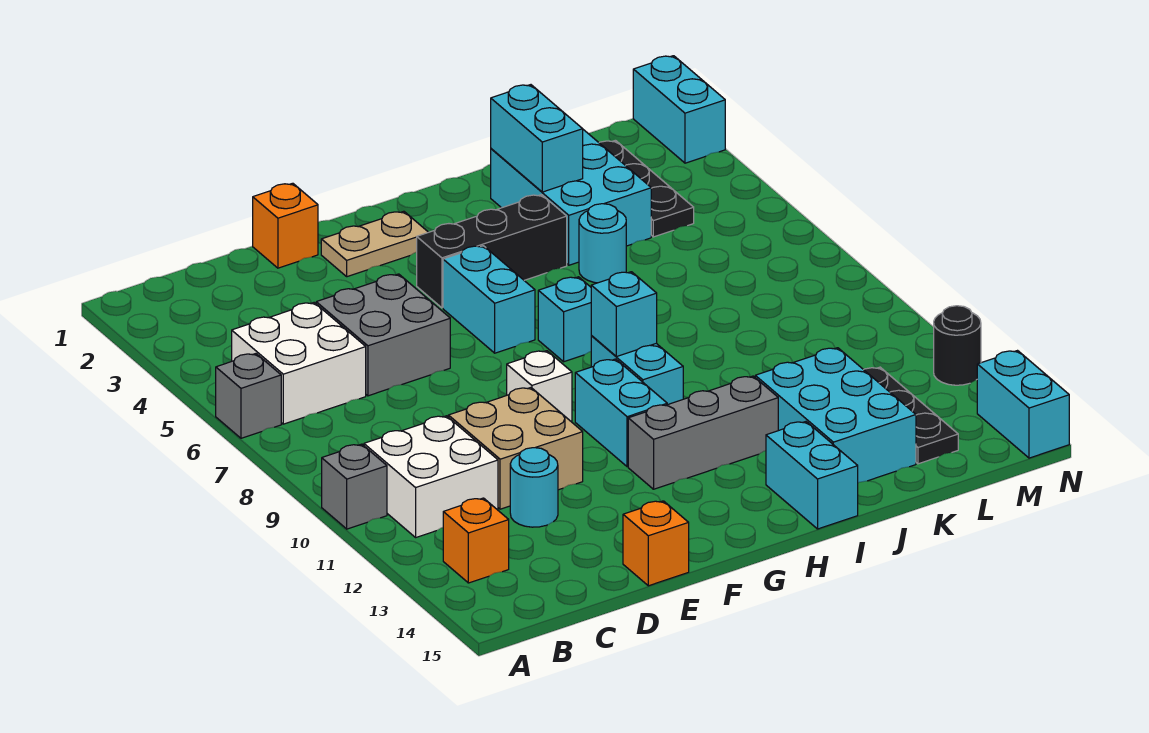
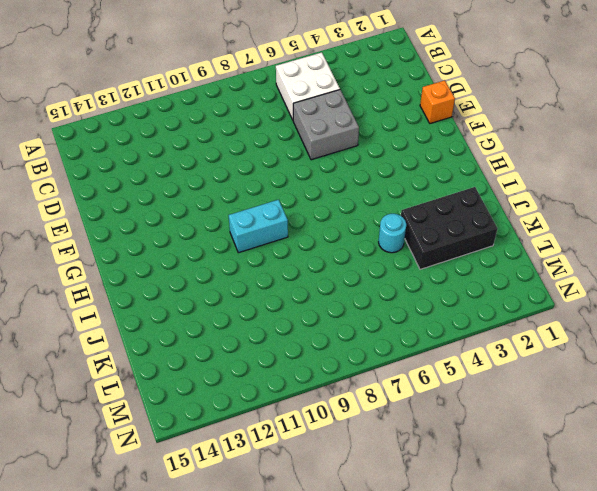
black brick J2:K4 level 1 -> cyan brick J2:K4 level 1
none -> grey brick A6 level 1
none -> grey brick A10 level 1
none -> white brick B10:C11 level 1

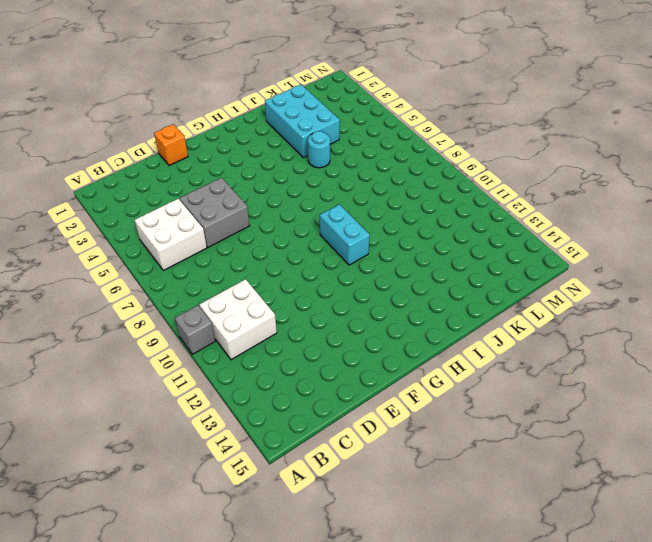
none -> grey brick A6 level 1
none -> orange brick B13 level 1
none -> tan brick D10:E11 level 1

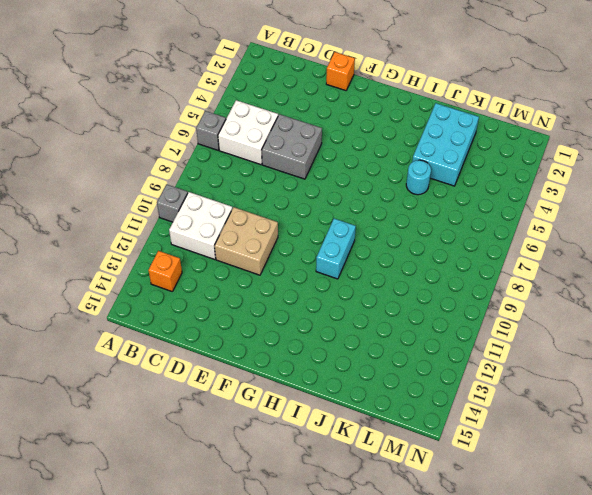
none -> cyan round brick D12 level 1
none -> orange brick E15 level 1
none -> tan plate F2:G2 level 1

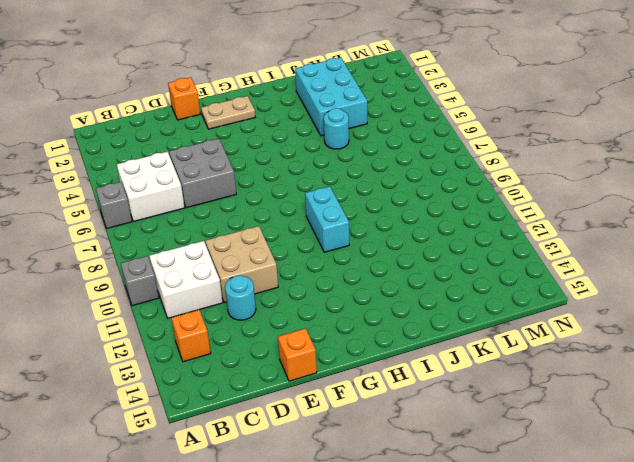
none -> white brick F9 level 1
none -> black brick G4:I4 level 1
none -> cyan brick G5:G6 level 1

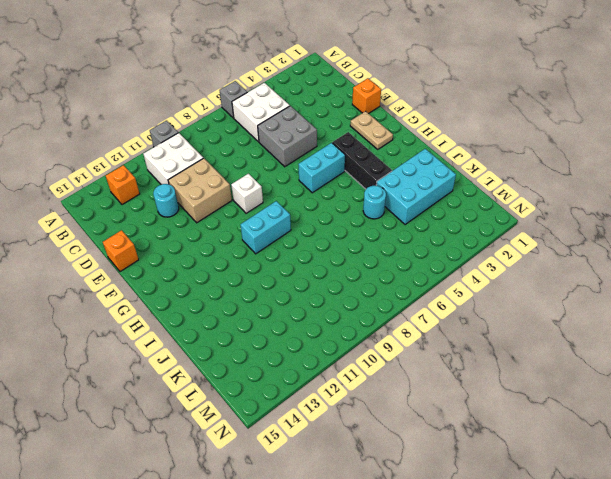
none -> cyan brick G10:G11 level 1
none -> grey brick G12:I12 level 1
none -> cyan brick H7 level 1

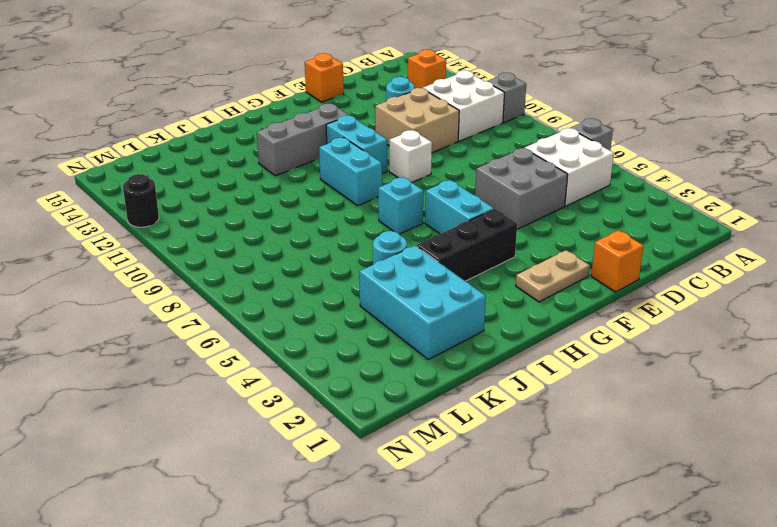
none -> cyan brick I14:I15 level 1
none -> cyan brick J12:K14 level 1
none -> black plate L2:L4 level 1

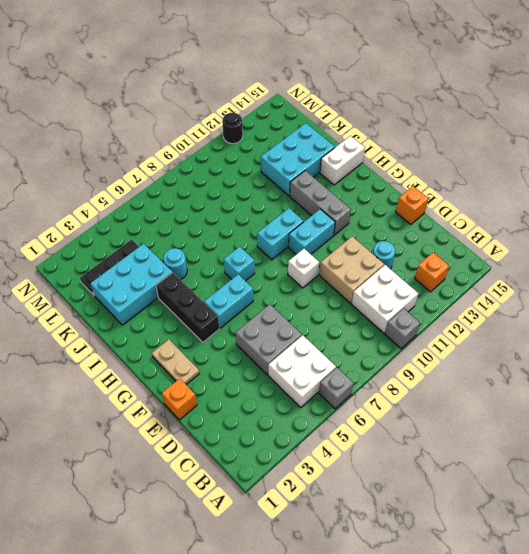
white brick I14:I15 level 1 -> cyan brick I14:I15 level 1
none -> black plate L12:L14 level 1
none -> cyan brick N1:N2 level 1
none -> cyan brick N14:N15 level 1

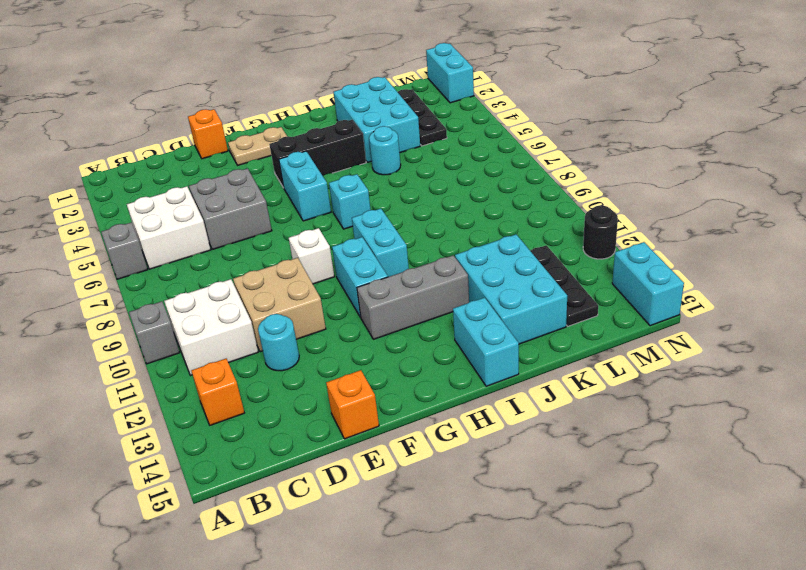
none -> cyan brick H9 level 2
none -> cyan brick J2:J3 level 2

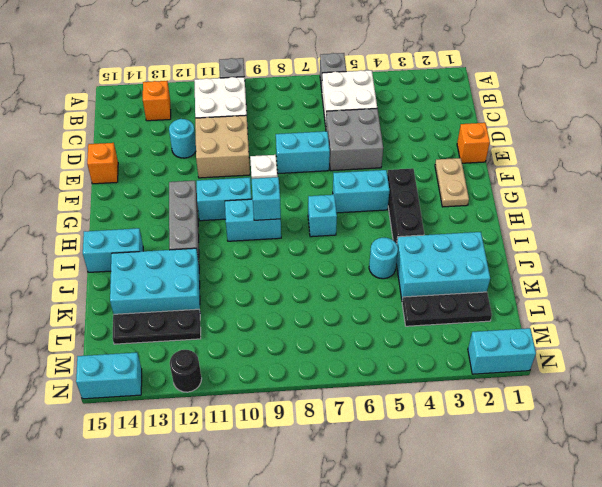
cyan brick E7:E8 level 1 -> cyan brick J2:J3 level 2

